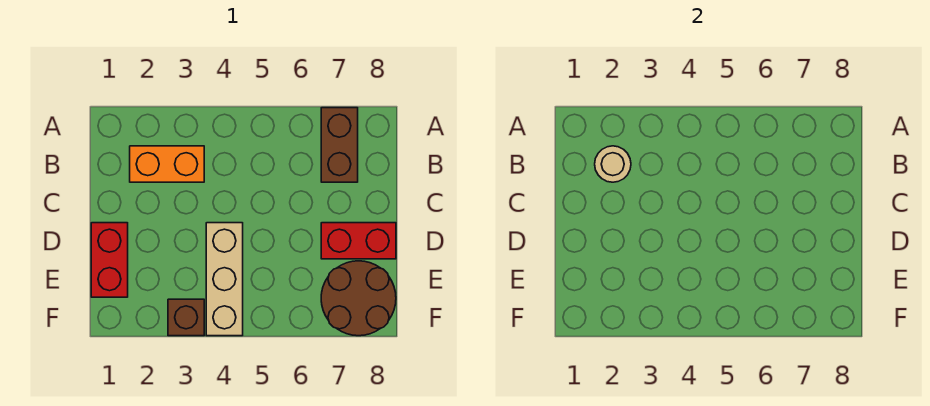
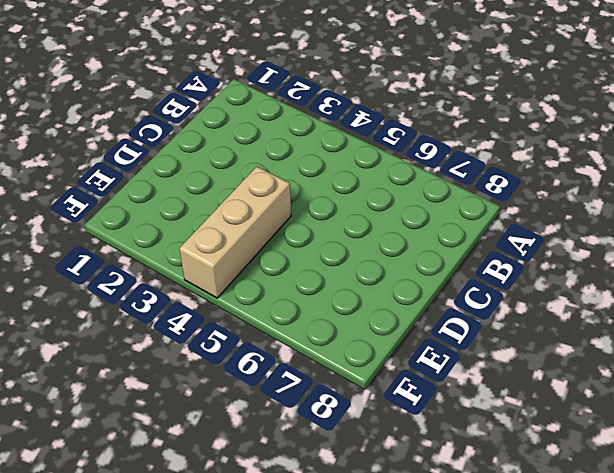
none -> brown brick A7:B7 level 1
none -> orange brick B2:B3 level 1

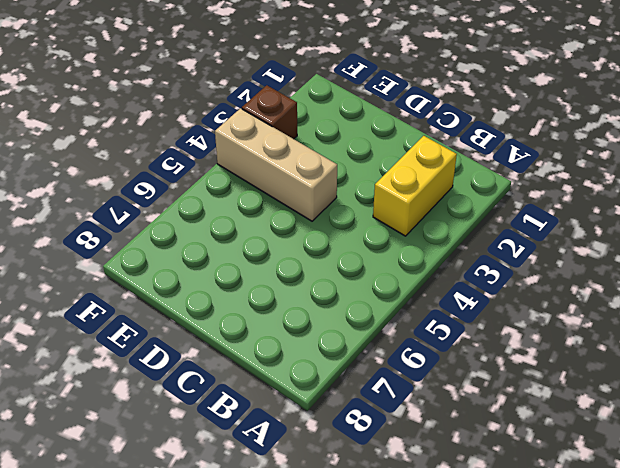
yellow brick B2:B3 level 1 -> orange brick B2:B3 level 1
none -> brown brick A7:B7 level 1
none -> red brick D1:E1 level 1

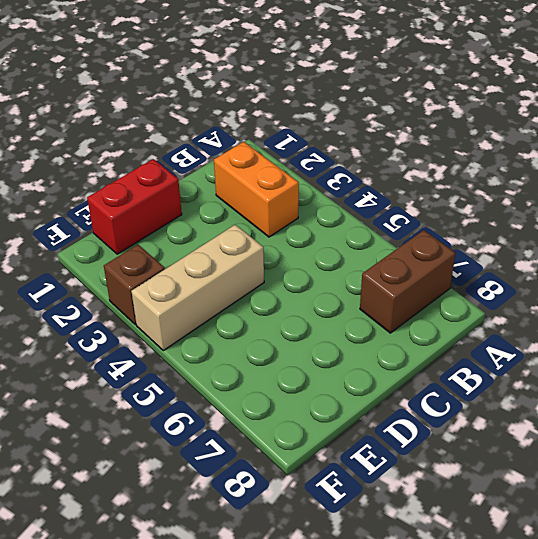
none -> red brick D7:D8 level 1
none -> brown round brick E7:F8 level 1

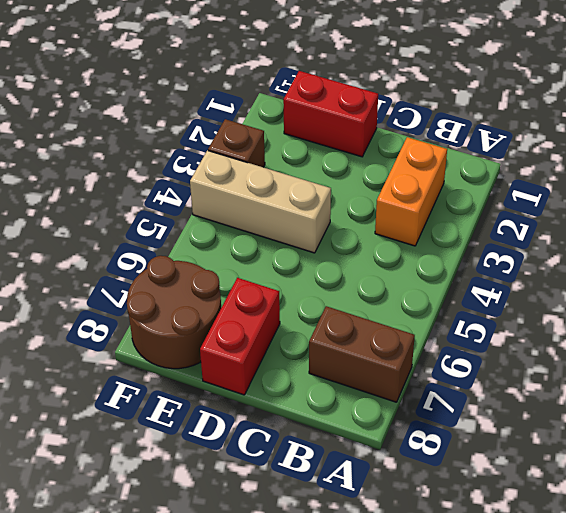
none -> tan round brick B2 level 2

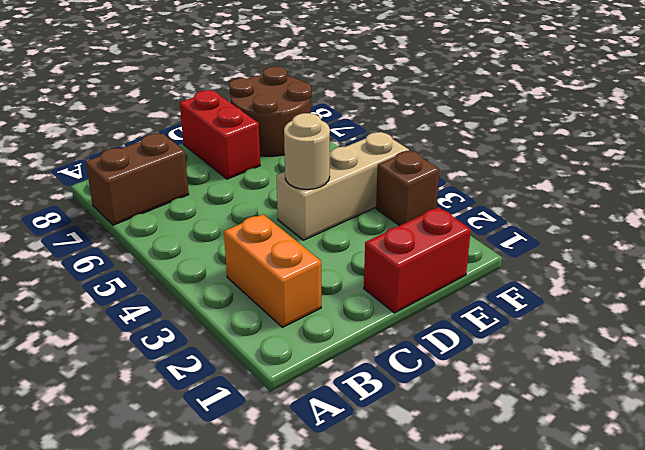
tan round brick D4 level 2 -> tan round brick B2 level 2

